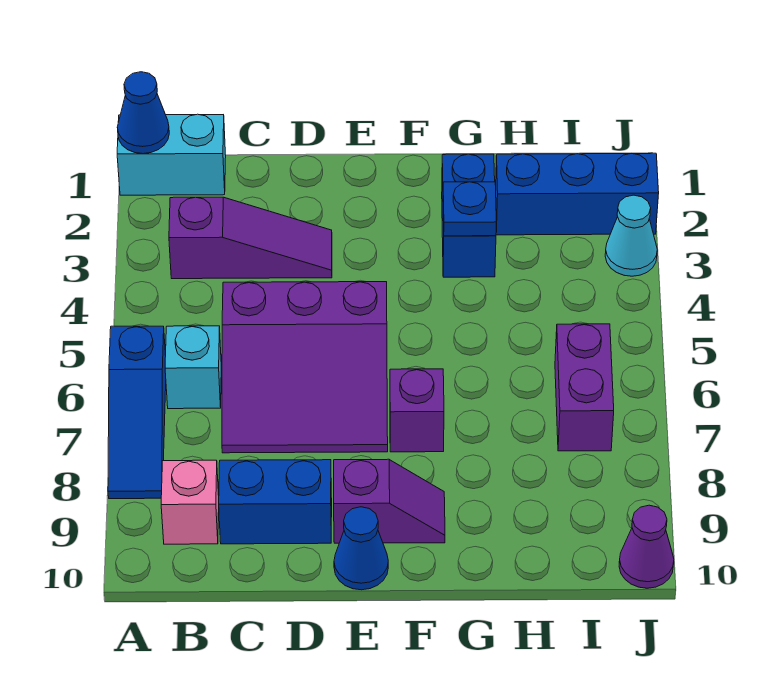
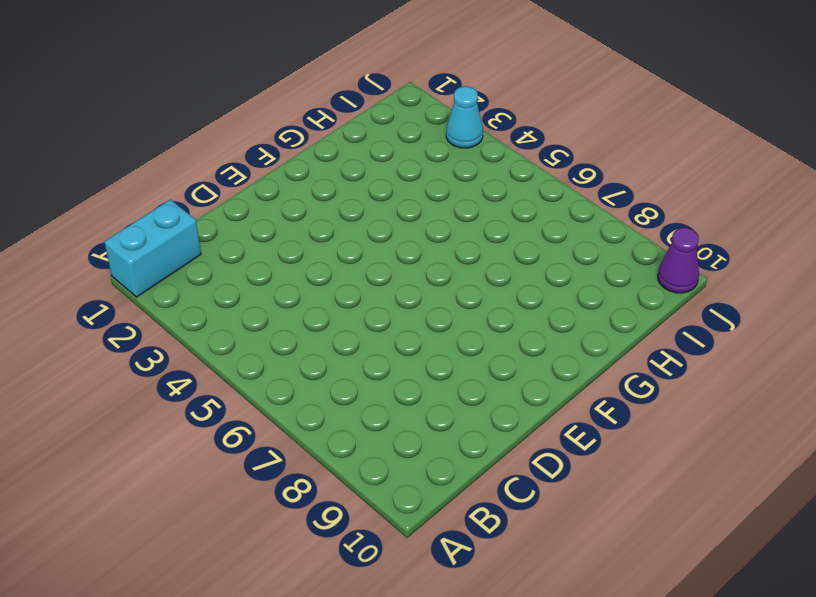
none -> blue slope A6:A8 level 1 top 6
none -> purple slope B3:D3 level 1 top B
none -> cyan brick B6 level 1

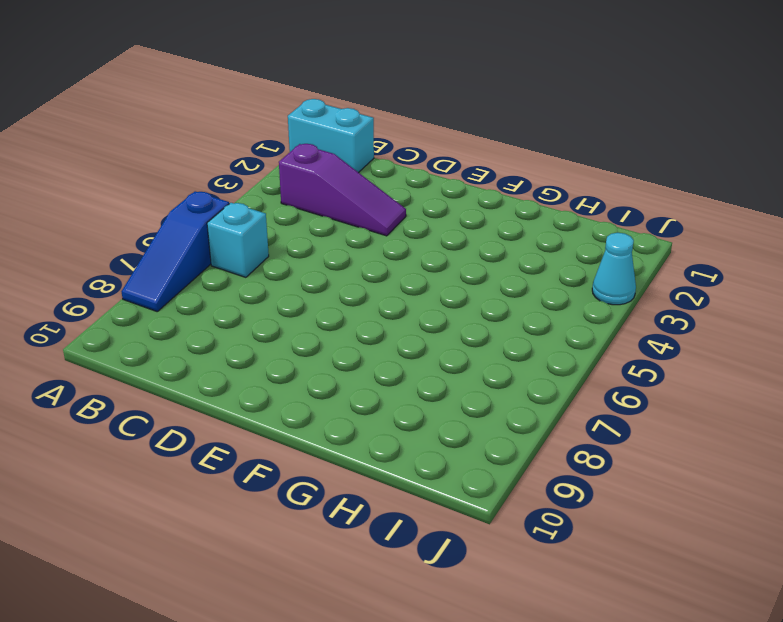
none -> pink brick B9 level 1
none -> purple slope C5:E7 level 1 top 5
none -> blue brick C9:D9 level 1

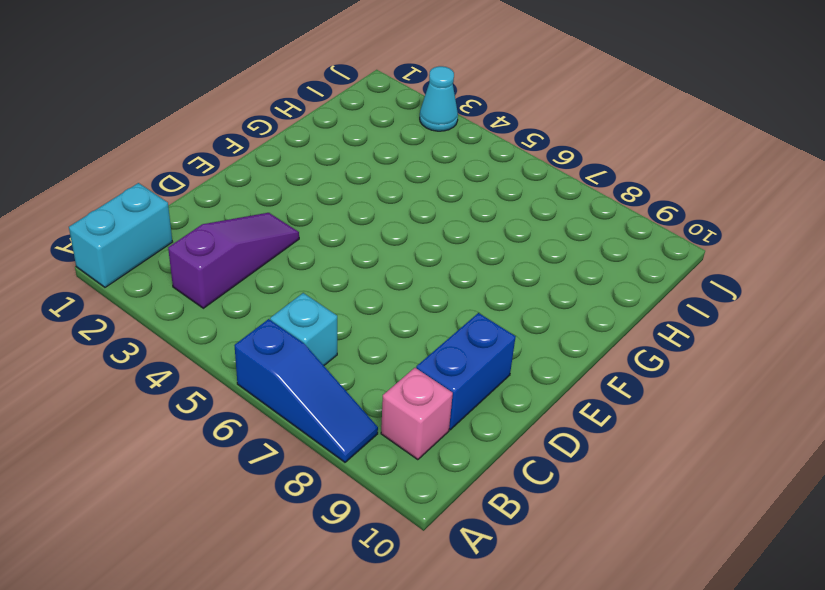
none -> purple slope C5:E7 level 1 top 5
none -> purple slope E9:F9 level 1 top E
none -> blue cone E10 level 1

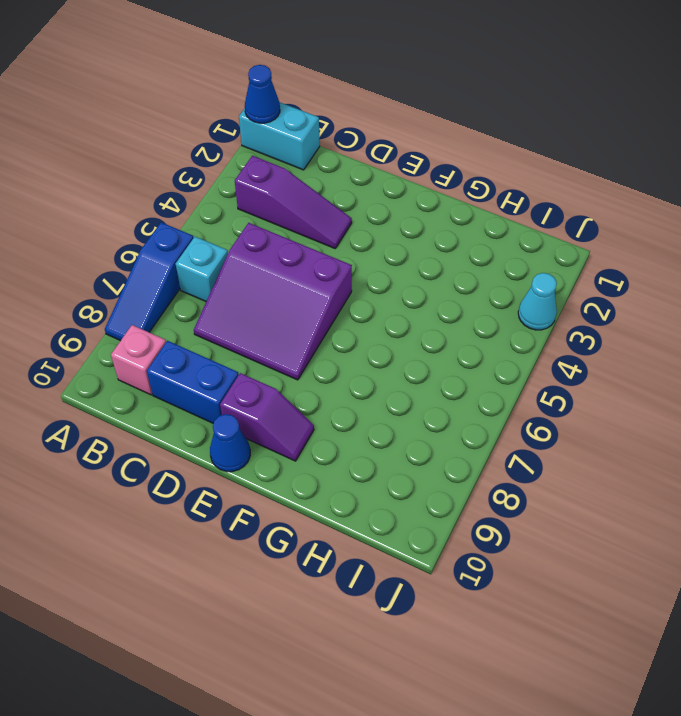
none -> purple brick F7 level 1
none -> blue brick G2:G3 level 1
none -> blue brick H2:J2 level 1

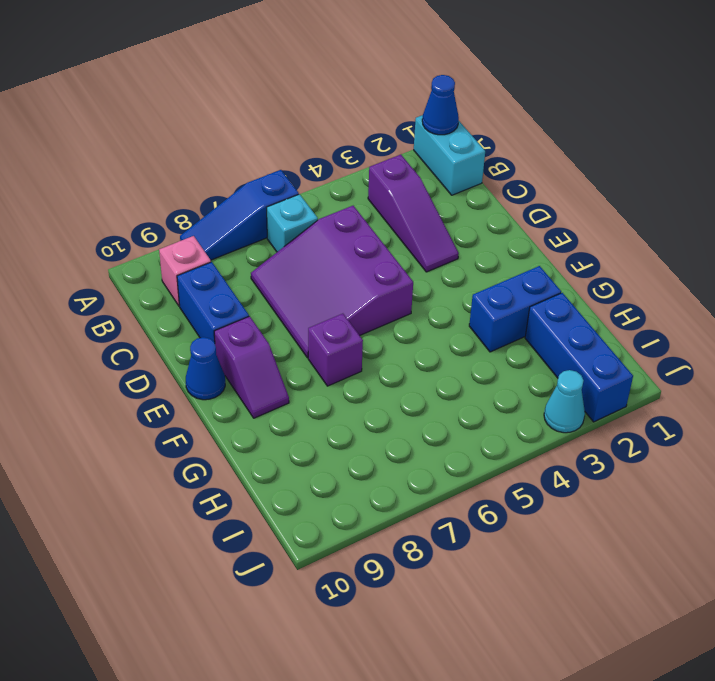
none -> purple brick I6:I7 level 1
none -> purple cone J10 level 1
none -> blue plate G3 level 2

